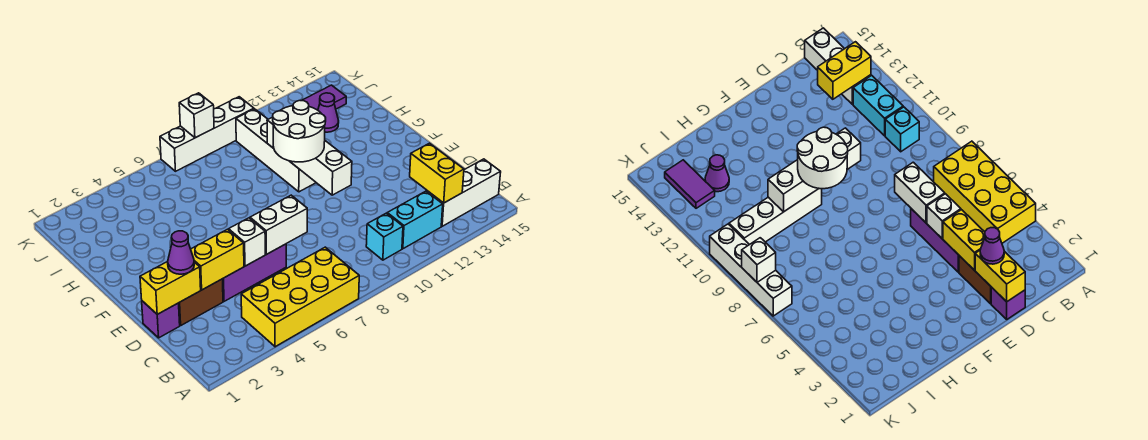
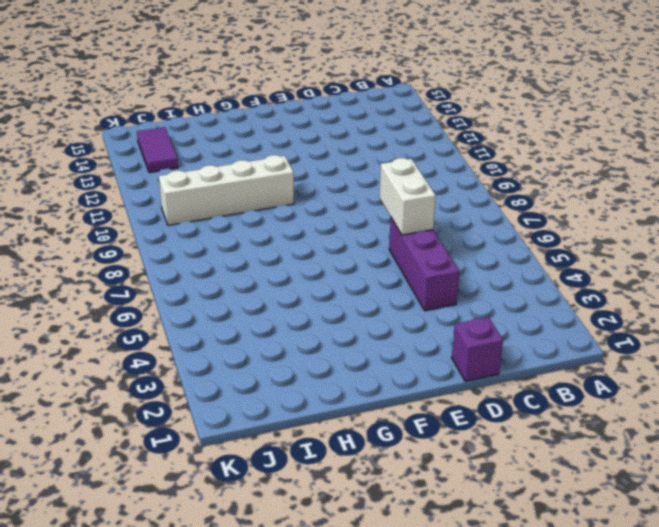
none -> yellow brick A4:B7 level 1
none -> cyan brick B10 level 1
none -> cyan brick B11:B12 level 1

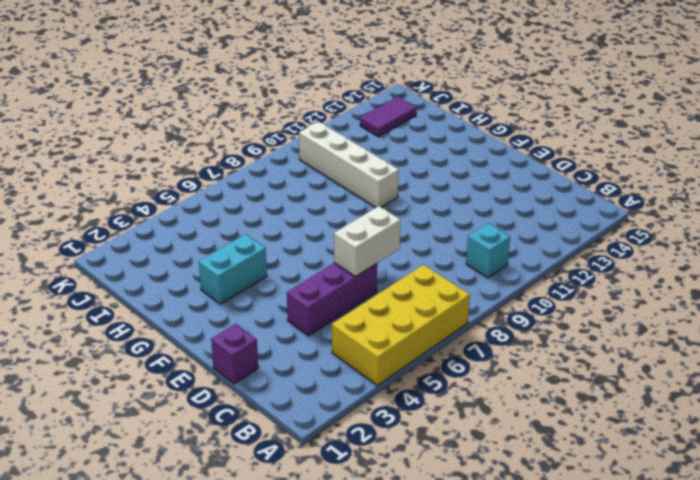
cyan brick G3:G4 level 1 -> cyan brick B11:B12 level 1
none -> white brick B13:B15 level 1
none -> brown brick D2:D3 level 1
none -> purple cone I13 level 1

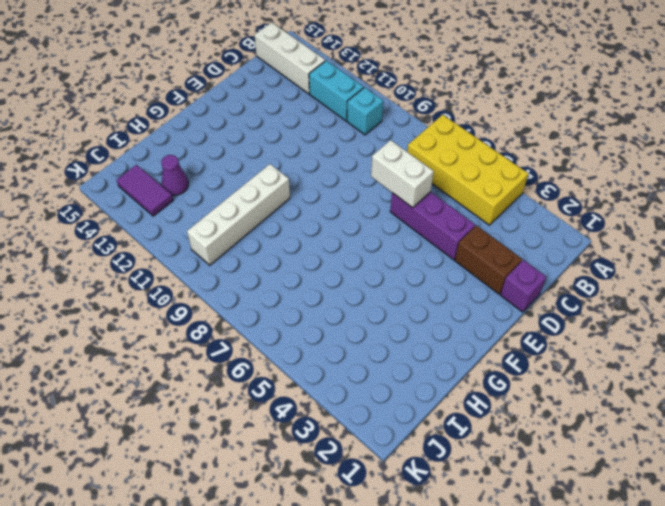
none -> white brick K7:K10 level 1
none -> yellow brick B13:C13 level 2
none -> yellow brick D1:D2 level 2

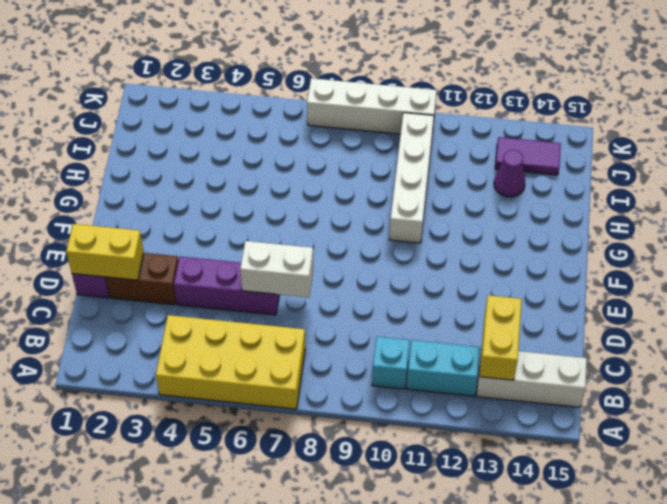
none -> yellow brick D3:D4 level 2
none -> white brick D5 level 2
none -> white brick E10:H10 level 2

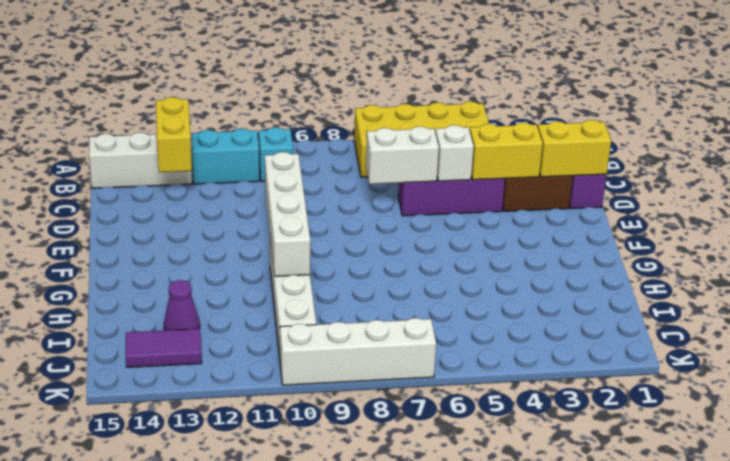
none -> white brick K8 level 2
none -> purple cone D2 level 3
none -> white round brick F9:G10 level 3

